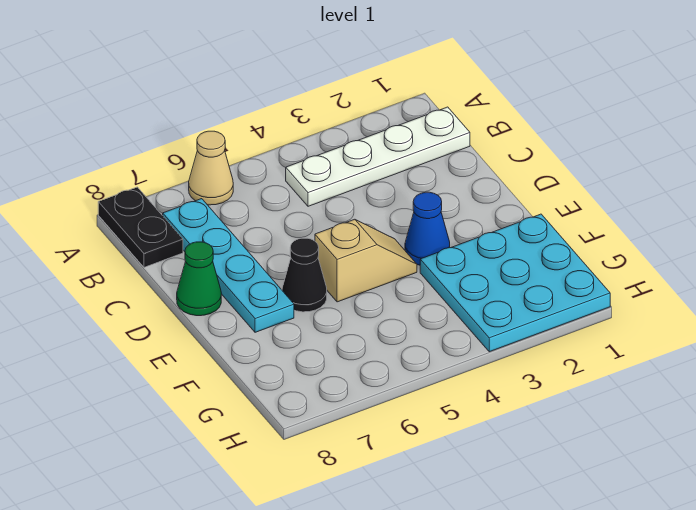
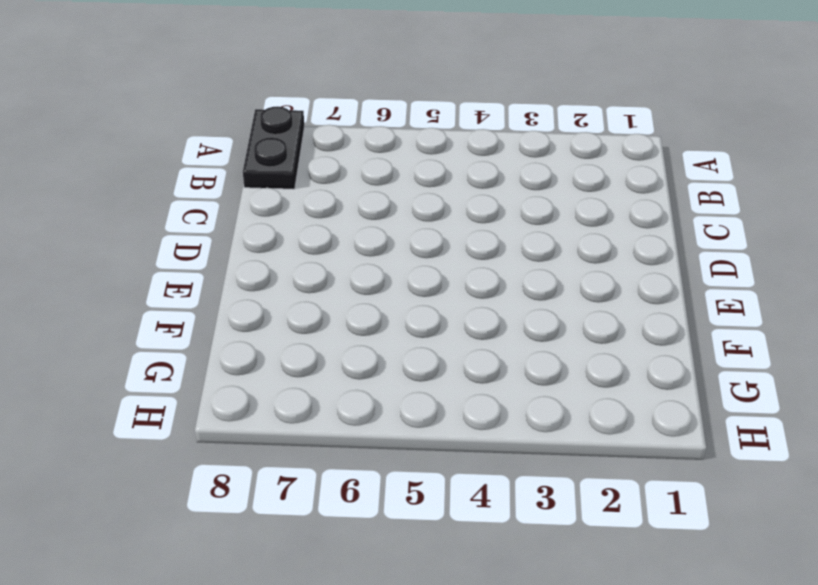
none -> tan cone A6 level 1
none -> white plate B1:B4 level 1

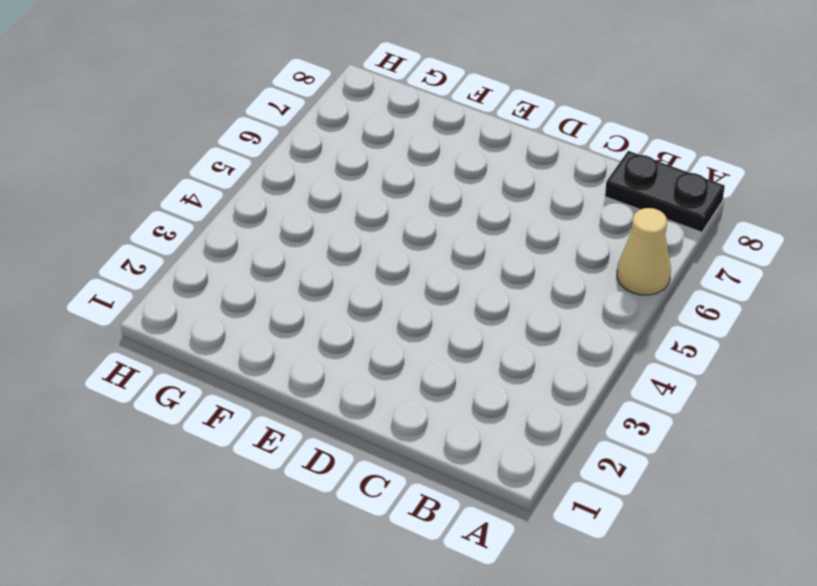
none -> white plate B1:B4 level 1
none -> cyan plate B7:E7 level 1

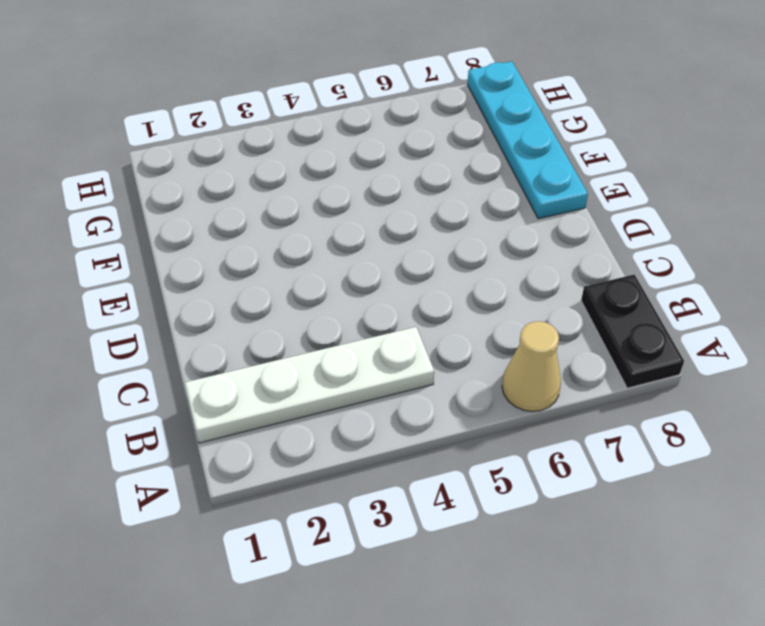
cyan plate E8:H8 level 1 -> cyan plate B7:E7 level 1
none -> green cone D8 level 1
none -> blue cone E3 level 1

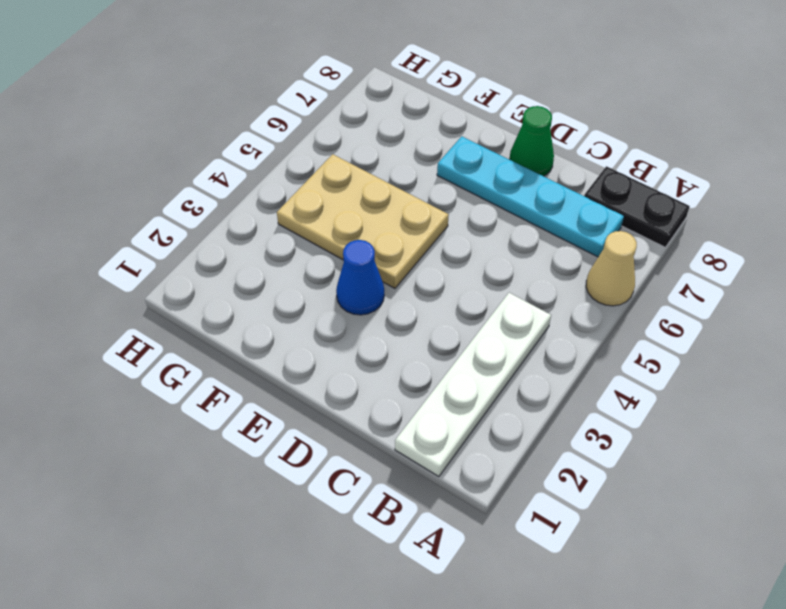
tan plate E4:G5 level 1 -> tan slope E4:E5 level 1 top 5
none -> black cone E6 level 1
none -> cyan plate F1:H3 level 1

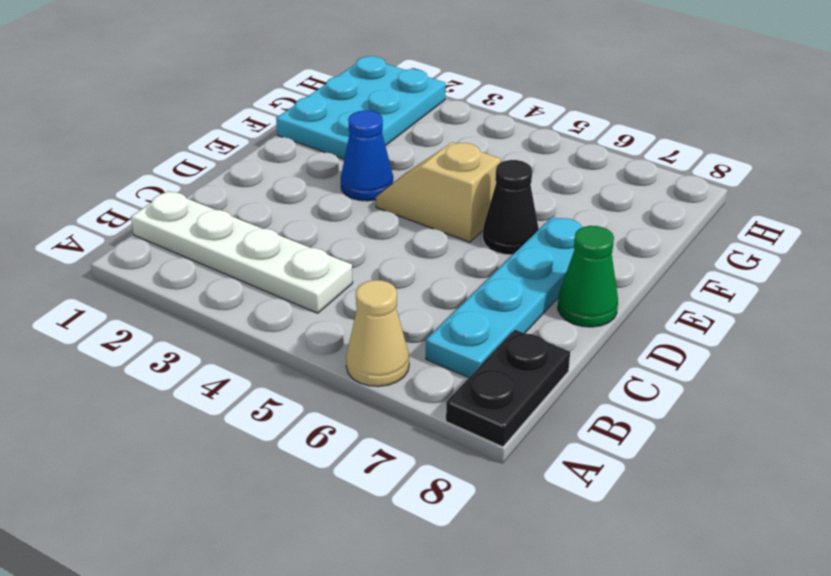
cyan plate F1:H2 level 1 -> cyan plate F1:H3 level 1

